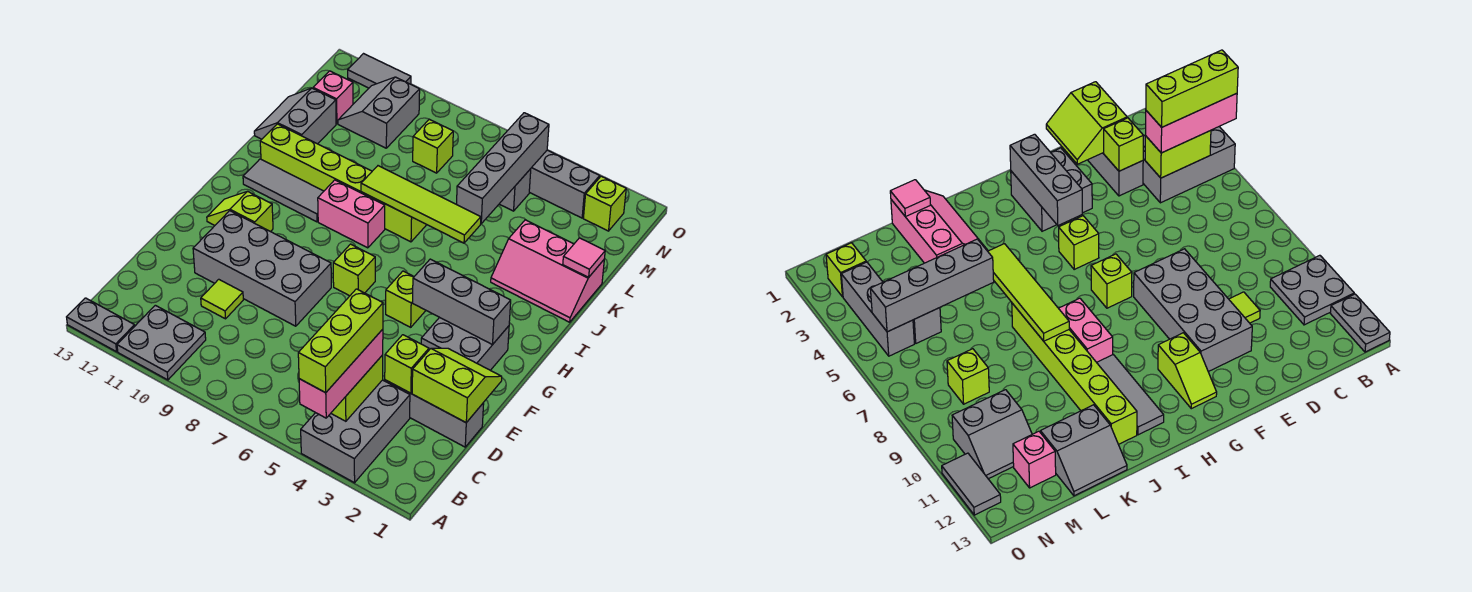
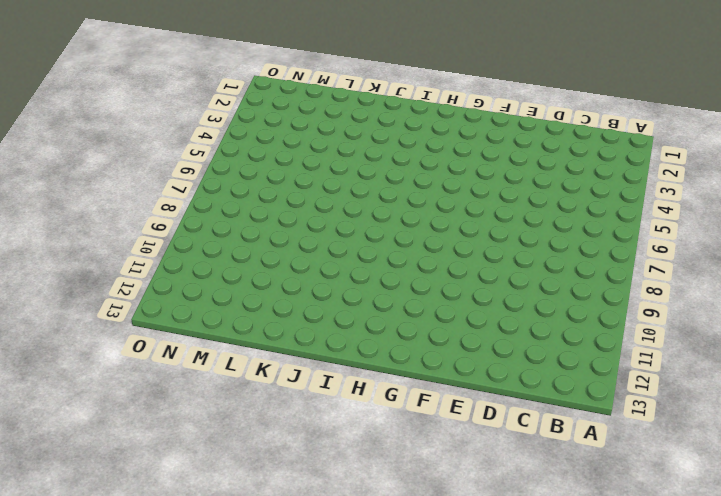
none -> grey brick A3:C4 level 1
none -> grey plate A10:B11 level 1
none -> grey plate A12:A13 level 1
none -> grey brick D1:D3 level 1

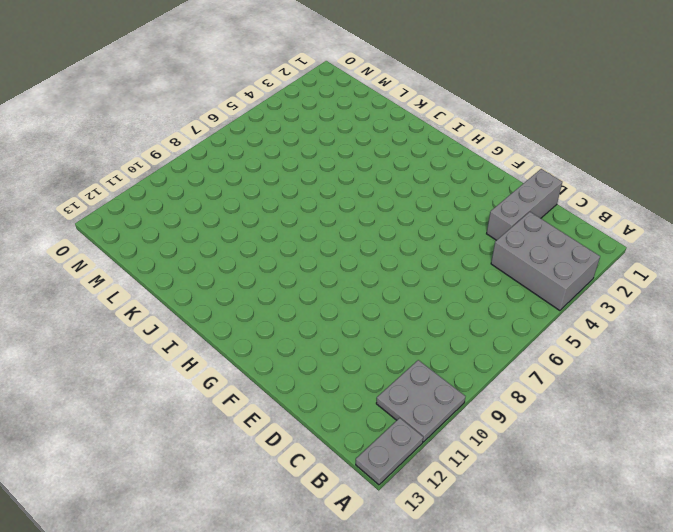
none -> lime tile D10 level 1
none -> grey brick E8:F11 level 1
none -> grey brick F2:G3 level 1
none -> lime brick G5 level 1

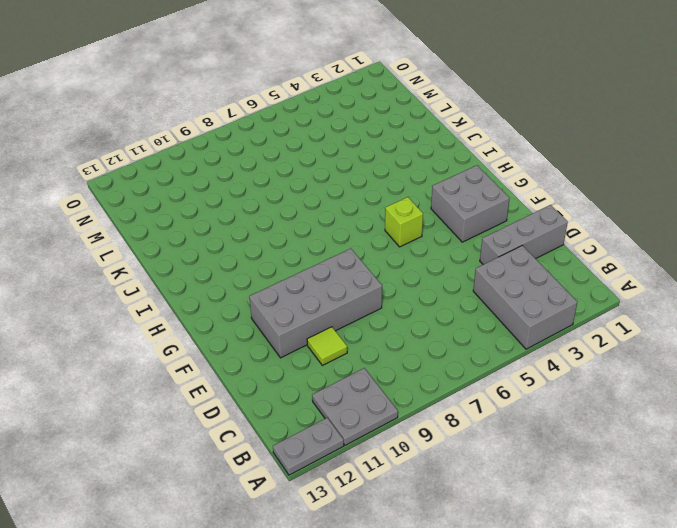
none -> lime brick G7 level 1
none -> lime slope G11:G12 level 1 top 11
none -> pink brick I8:I9 level 1
none -> grey tile I10:I12 level 1

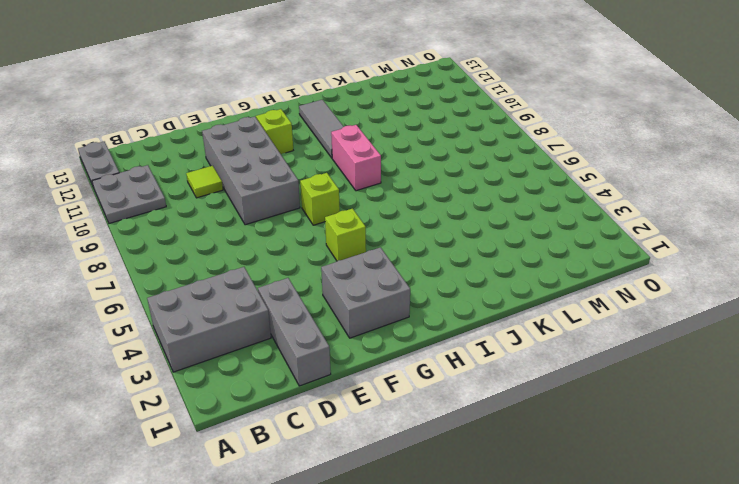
none -> pink slope J1:K3 level 1 top K
none -> lime brick J7:J12 level 1
none -> grey slope K12:L13 level 1 top 12
none -> grey brick M5 level 1

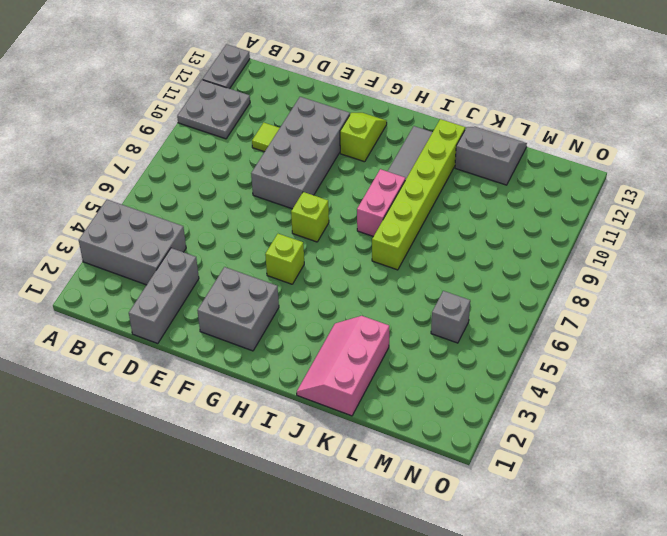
none -> lime brick M8 level 1
none -> grey slope M10:N11 level 1 top 10
none -> pink brick M12 level 1
none -> lime brick N2 level 1

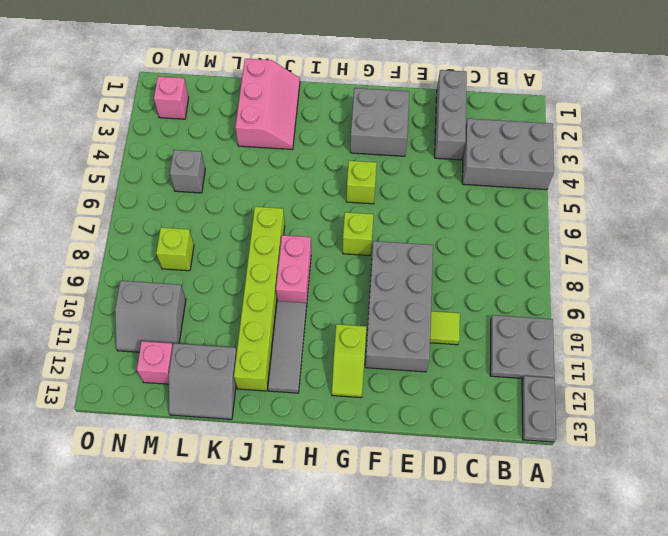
pink brick N2 level 1 -> lime brick N2 level 1
none -> grey brick N3:N5 level 1
none -> grey tile O11:O12 level 1
none -> lime brick B4:C4 level 2
none -> lime slope D1:E2 level 2 top D

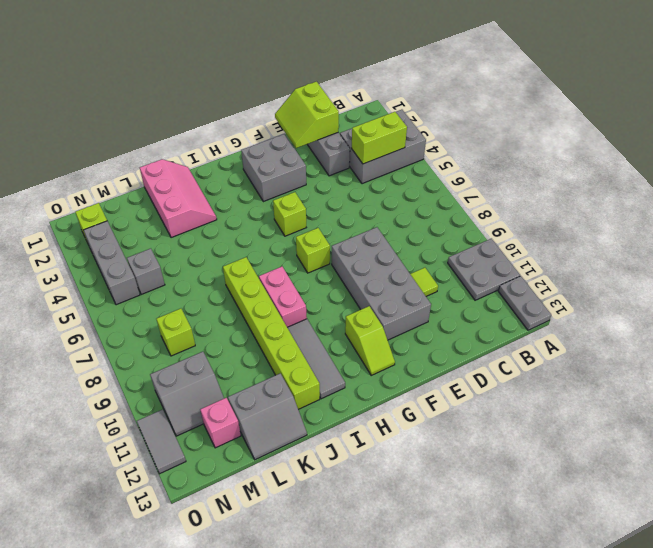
none -> lime brick D3 level 2
none -> grey brick G2:G4 level 2
none -> lime tile J5:J8 level 2
none -> pink tile K1 level 2

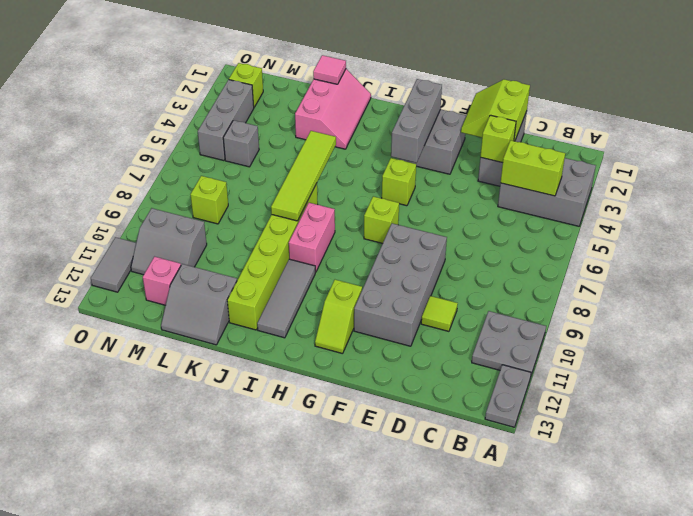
none -> grey brick K5:N5 level 2
none -> pink brick A4:C4 level 3
none -> lime brick A4:C4 level 4

